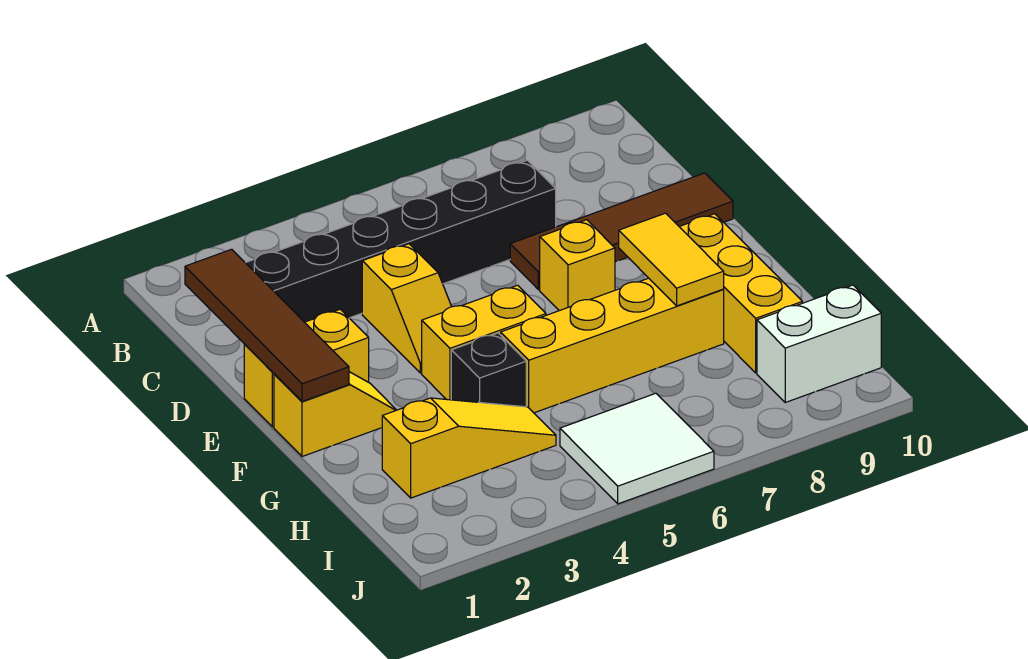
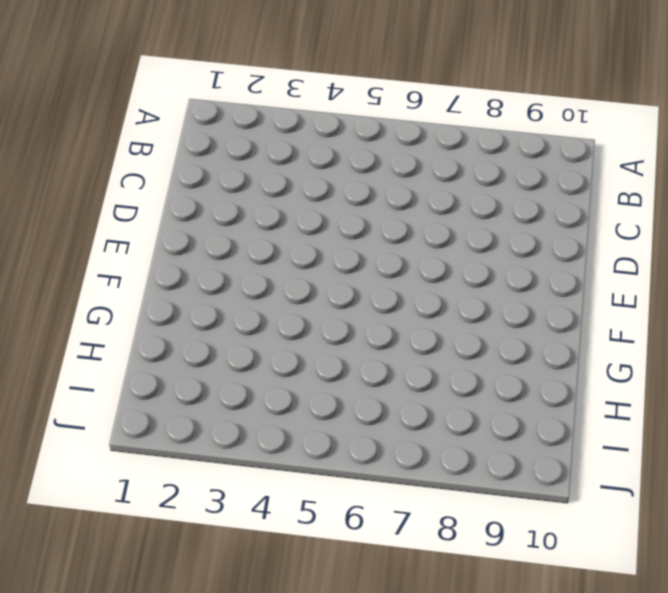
none -> black brick C2:C7 level 1
none -> yellow slope D4:E4 level 1 top D
none -> brown tile D7:D10 level 1

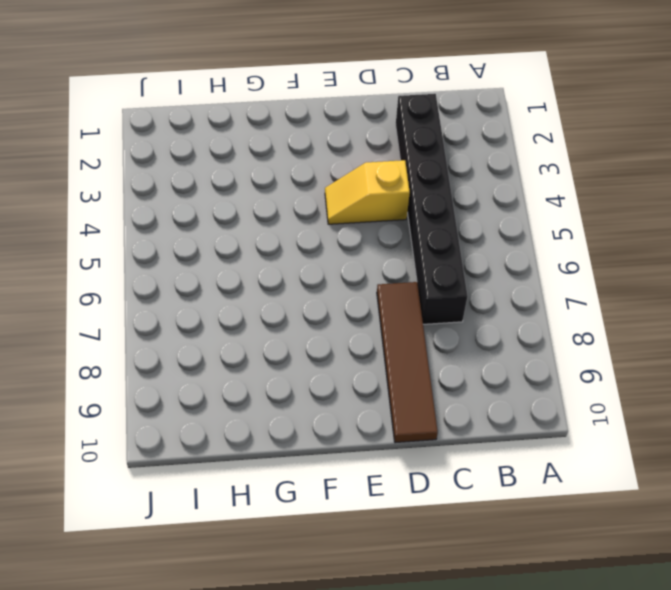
none -> yellow brick E1:E2 level 1
none -> yellow brick E7 level 1
none -> yellow slope F1:F2 level 1 top 1

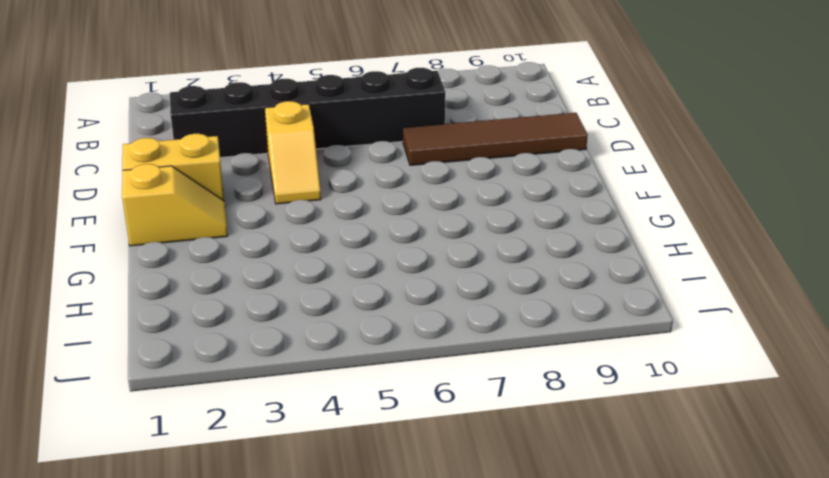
none -> yellow brick E7 level 1
none -> yellow brick F4:F5 level 1
none -> yellow brick F9:H9 level 1

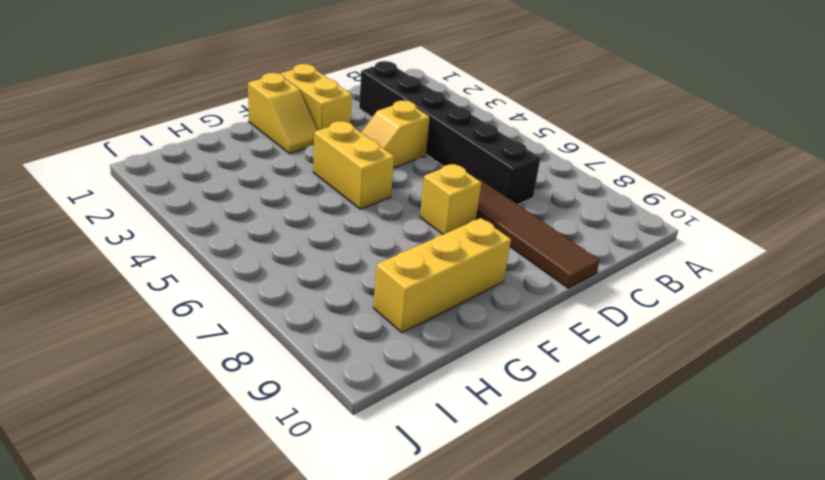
none -> black brick G4 level 1
none -> yellow brick G5:G8 level 1
none -> yellow slope H2:H4 level 1 top 2

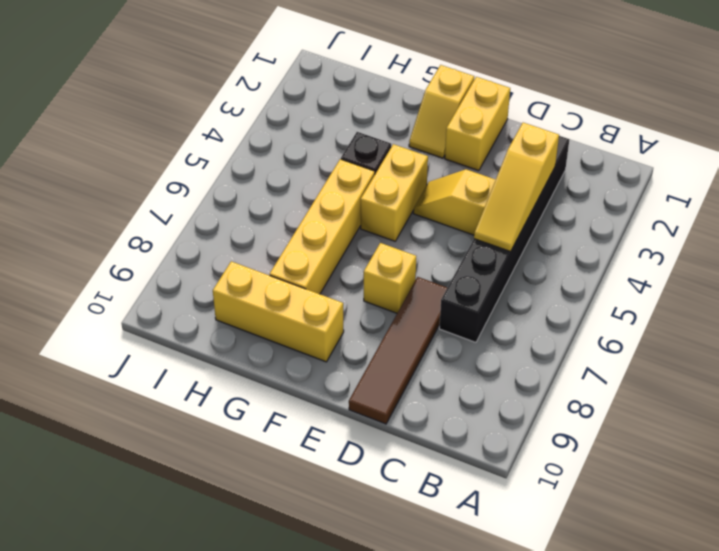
yellow slope C3:C5 level 2 top 3 -> yellow slope H2:H4 level 1 top 2
none -> white tile I5:J6 level 1
none -> white brick I9:I10 level 1
none -> brown tile C1:F1 level 2

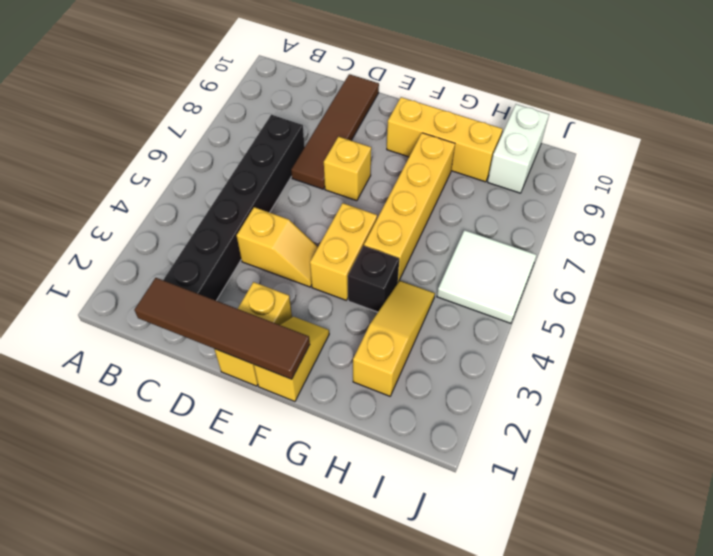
none -> yellow tile F8:G8 level 2

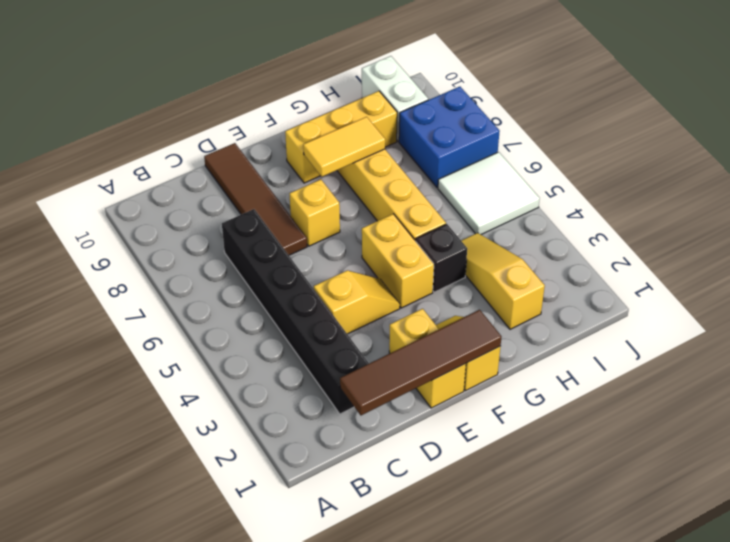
blue brick I7:J8 level 1 -> none

